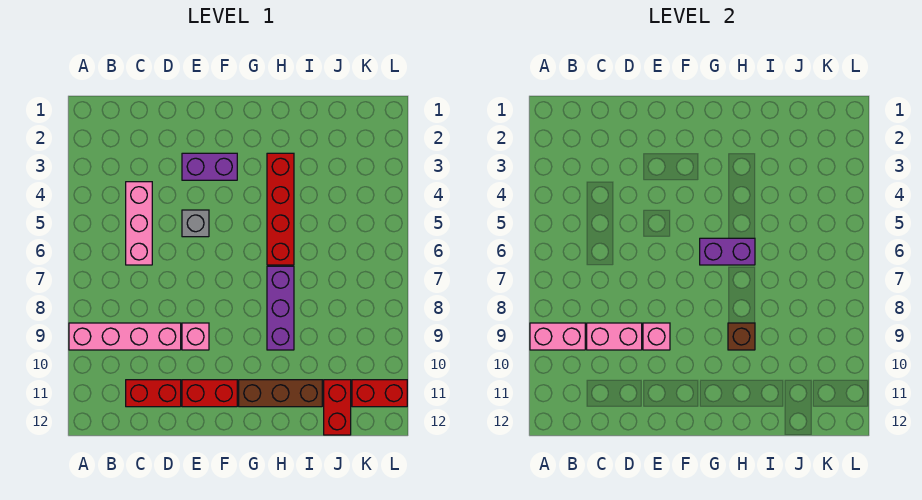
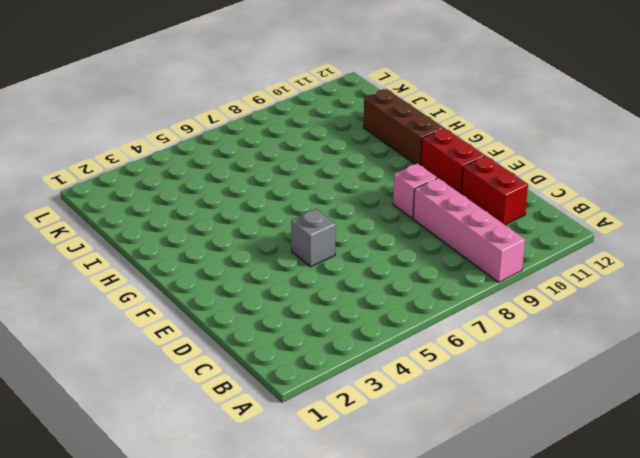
none -> pink brick C4:C6 level 1
none -> purple brick E3:F3 level 1
none -> red brick H3:H6 level 1

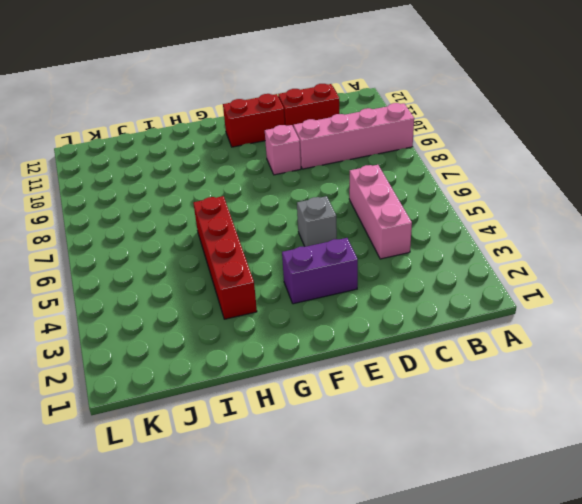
none -> brown brick G11:I11 level 1
none -> purple brick H7:H9 level 1
none -> red brick J11:J12 level 1

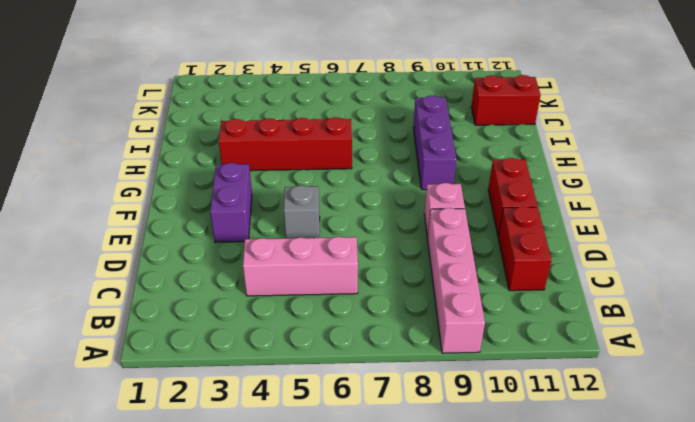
purple brick G9:I9 level 1 -> purple brick H7:H9 level 1
none -> brown brick G11:I11 level 1
none -> red brick K11:L11 level 1
none -> pink brick A9:B9 level 2

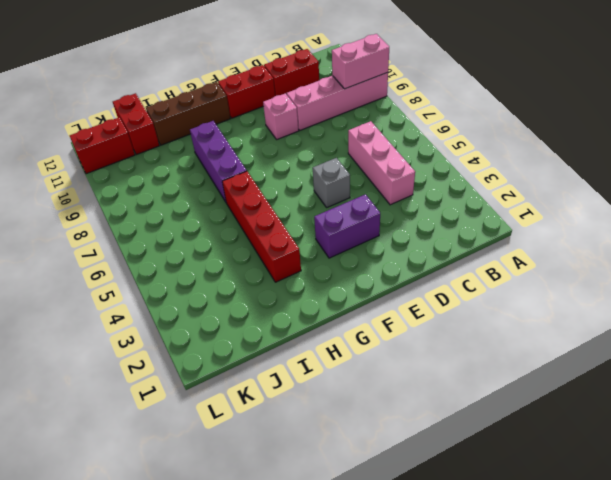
none -> pink brick C9:D9 level 2
none -> pink brick E9 level 2
none -> purple brick G6:H6 level 2

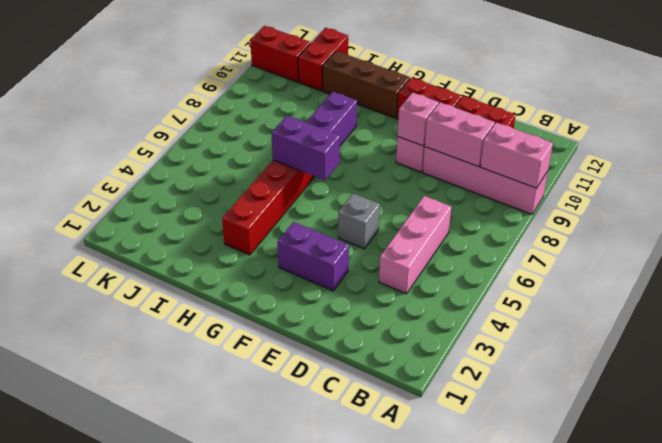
none -> brown brick H9 level 2

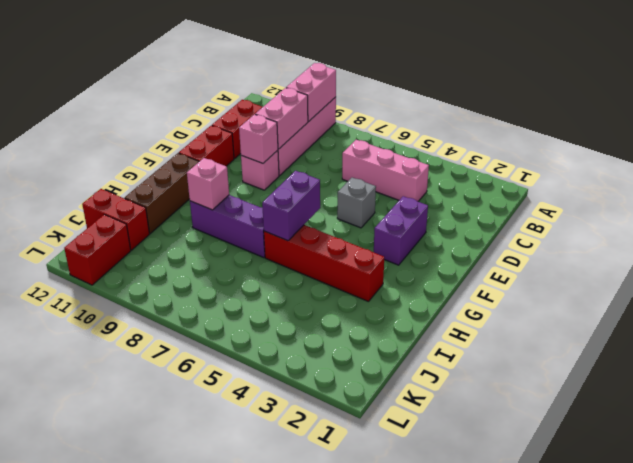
pink brick H9 level 2 -> brown brick H9 level 2

